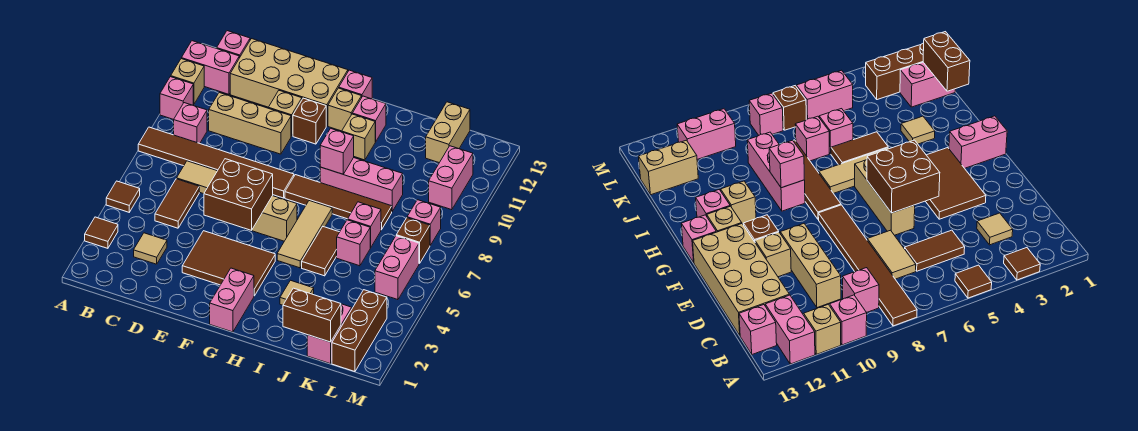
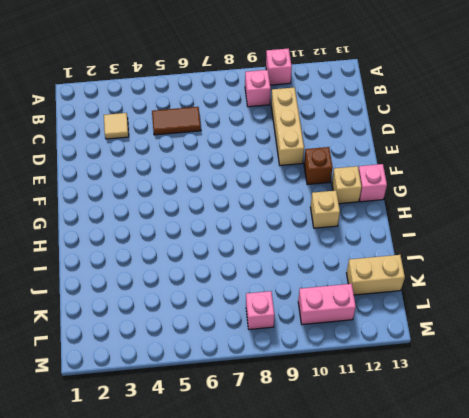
none -> brown tile A3 level 1
none -> brown tile A5 level 1
none -> brown tile A8:F8 level 1
none -> tan brick A11 level 1

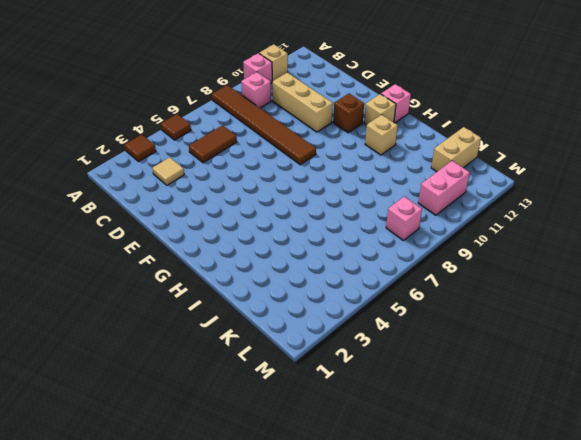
none -> pink brick A12:B12 level 1
none -> pink brick B13 level 1
none -> tan tile C7:D7 level 1
none -> tan brick C12:F13 level 1

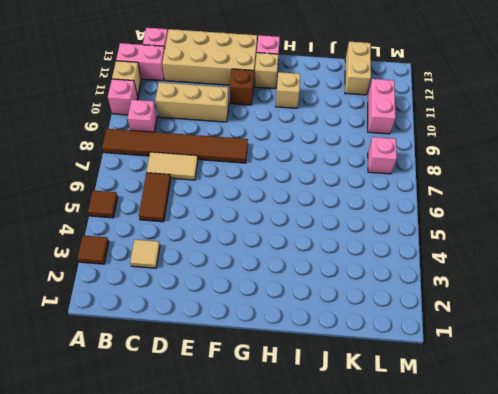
none -> brown tile E3:G4 level 1
none -> tan brick E6:G6 level 1
none -> tan brick E11 level 1
none -> pink brick G1:G2 level 1

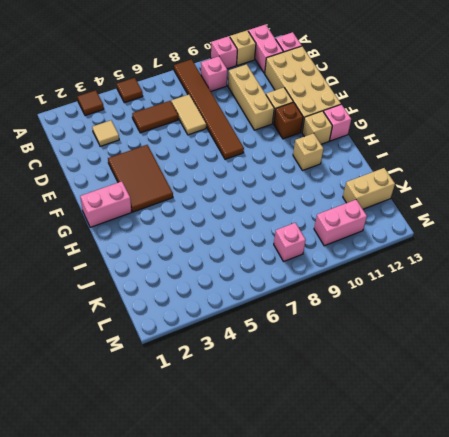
none -> tan brick E6:G6 level 1
none -> brown tile G8:J8 level 1
none -> tan tile H5:H7 level 1
none -> pink brick H9:J9 level 1

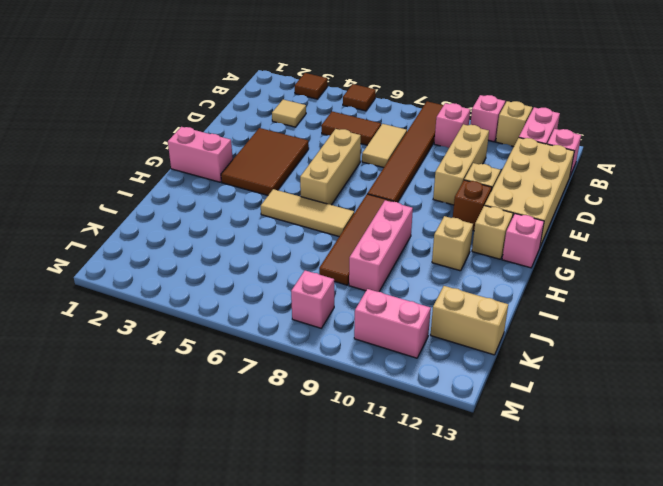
none -> pink brick H12 level 1
none -> tan tile I3 level 1
none -> brown tile I5:I6 level 1
none -> pink brick J6 level 1

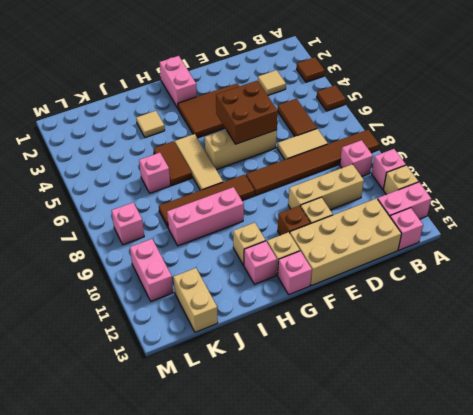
none -> pink brick J7 level 1
none -> pink brick K1:K2 level 1
none -> brown brick L1:L3 level 1
none -> pink brick L5:L6 level 1

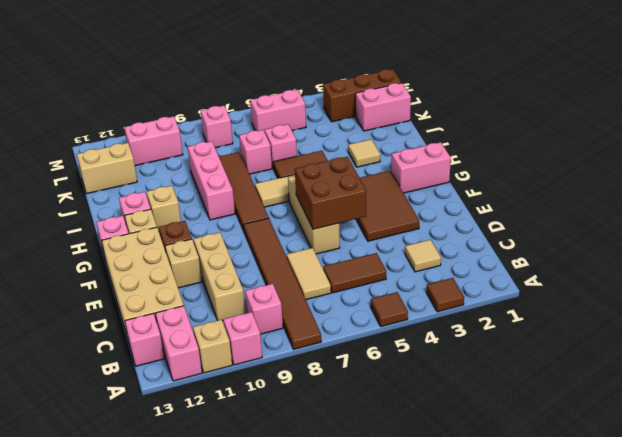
none -> brown brick L7 level 1
none -> pink brick H9 level 2
none -> brown brick J1:K1 level 2

